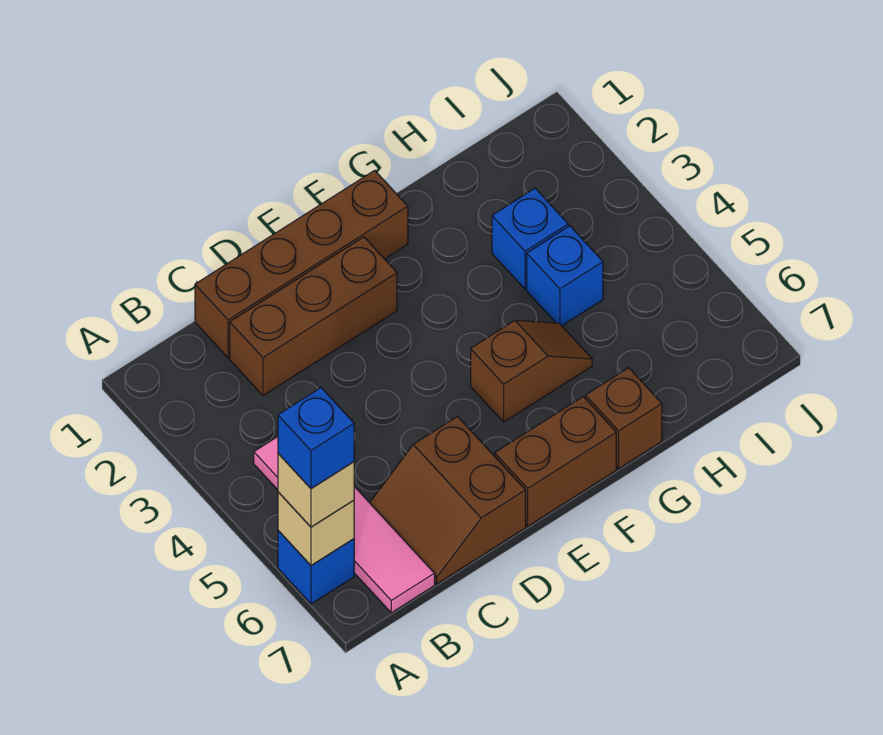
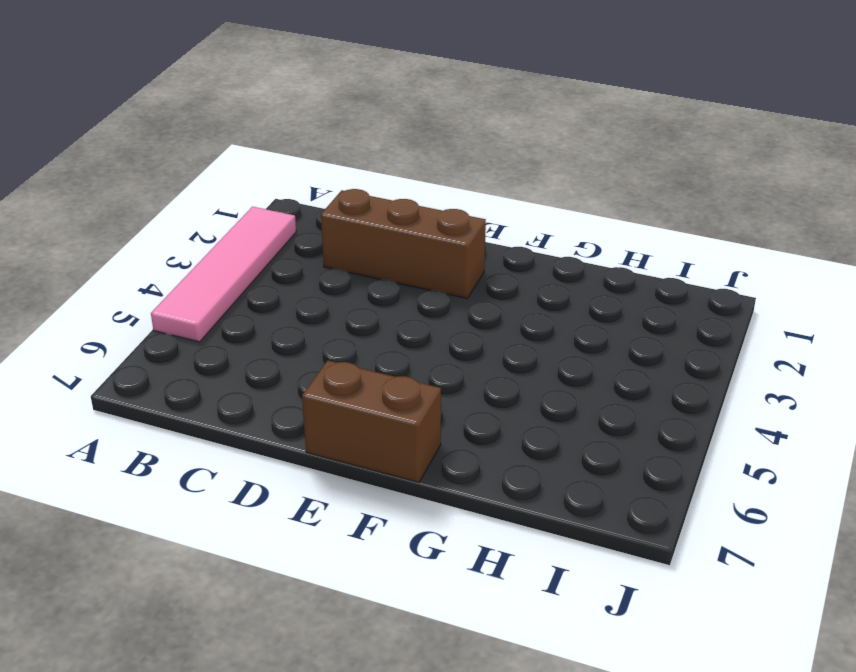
pink tile A2:A5 level 1 -> pink tile B4:B7 level 1
none -> blue brick A6 level 1
none -> brown brick C1:F1 level 1
none -> brown slope C6:D7 level 1 top D

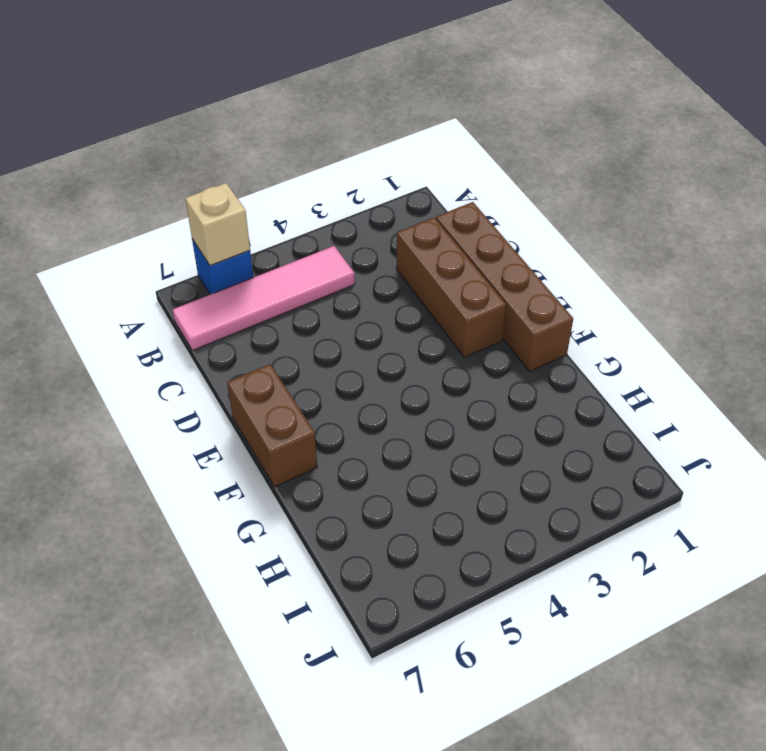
none -> brown slope C6:D7 level 1 top D
none -> brown slope F5:G5 level 1 top F
none -> brown brick G7 level 1

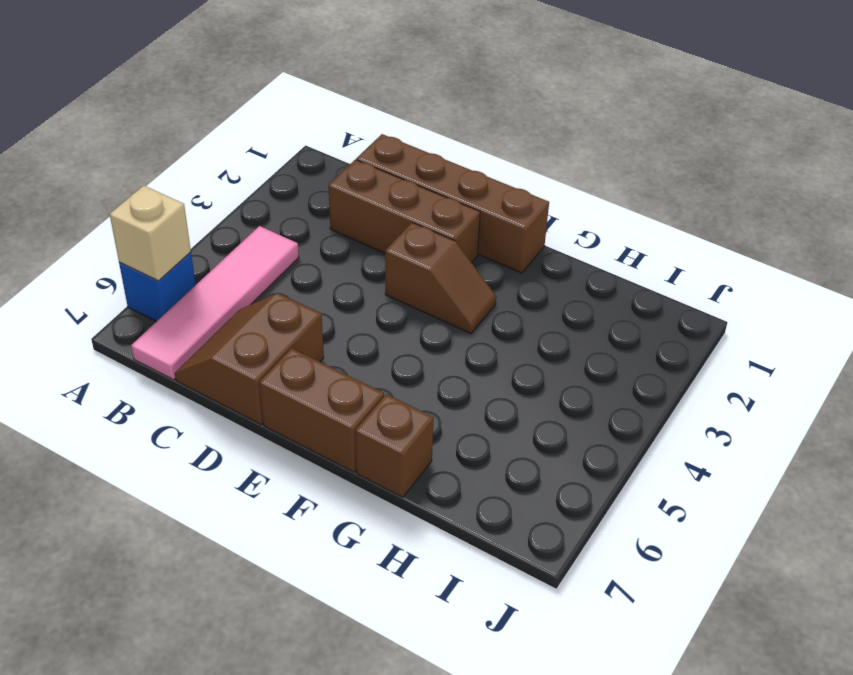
brown slope E3:F3 level 1 top E -> brown slope F5:G5 level 1 top F
none -> blue brick H3 level 1
none -> blue brick H4 level 1
none -> tan brick A6 level 3

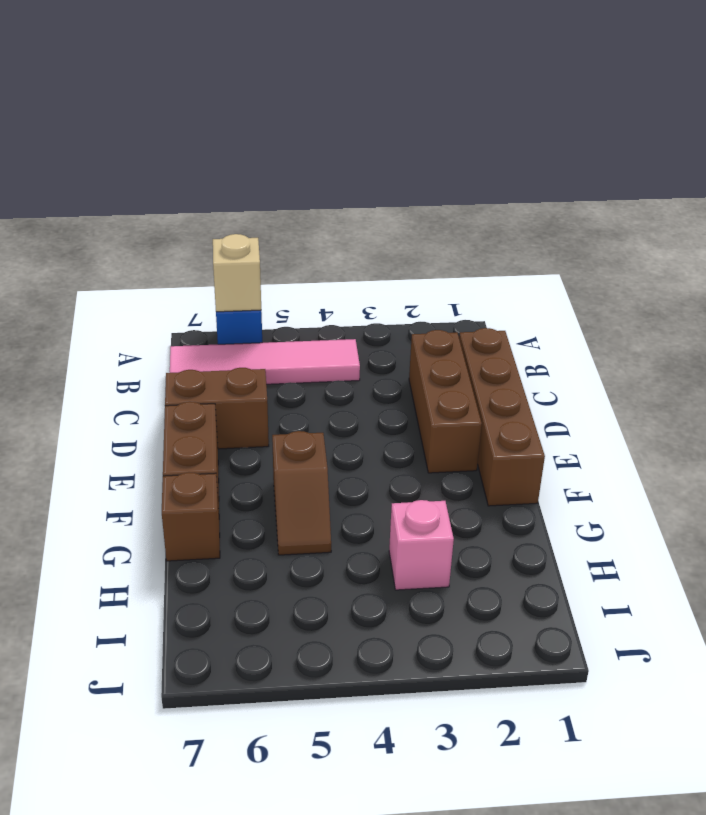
pink brick H3 level 1 -> blue brick H3 level 1
none -> blue brick H4 level 1
none -> tan brick A6 level 3
none -> blue brick A6 level 4

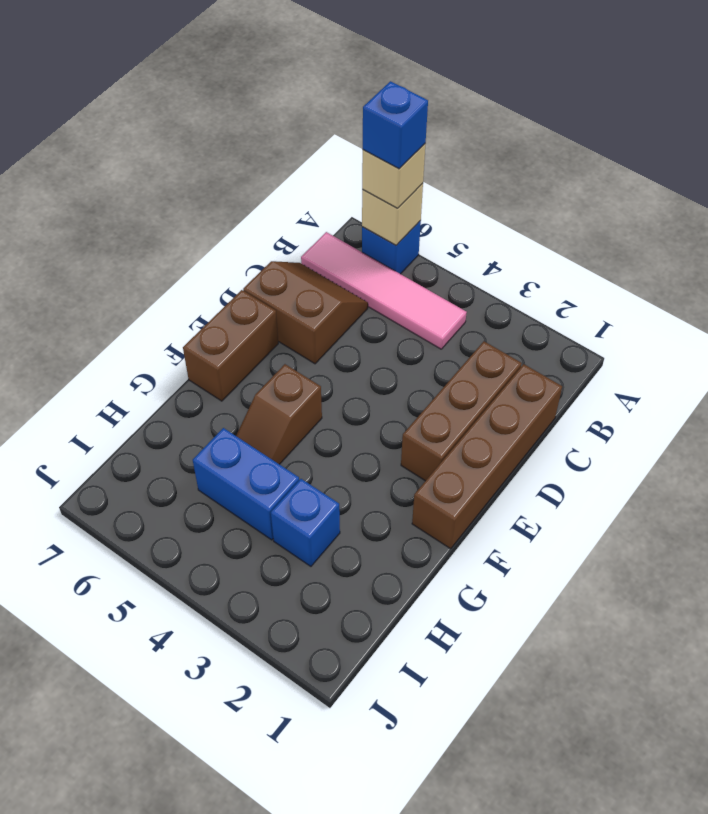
blue brick H4:H5 level 1 -> blue brick H4 level 1
none -> brown brick G7 level 1

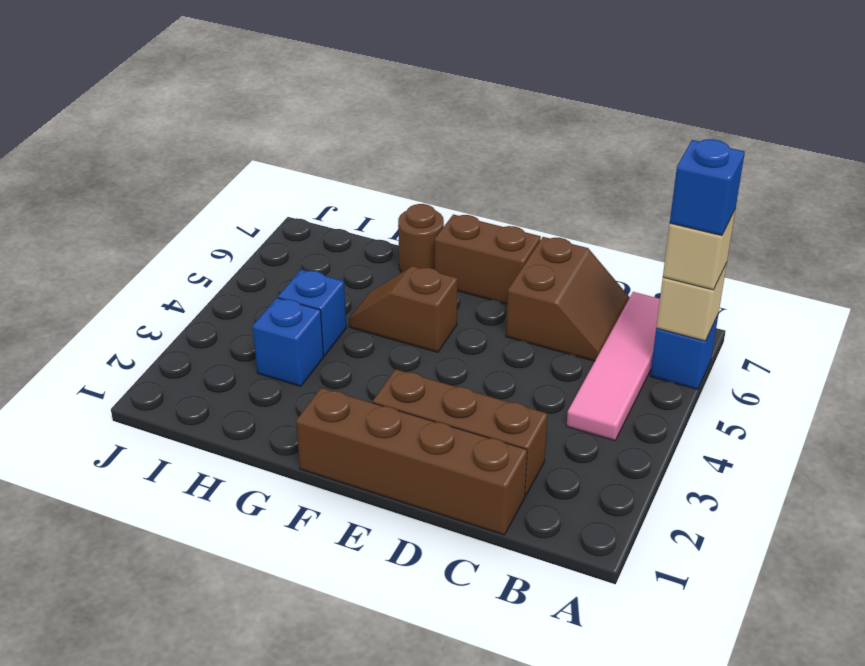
brown round brick G7 level 1 -> brown brick G7 level 1

